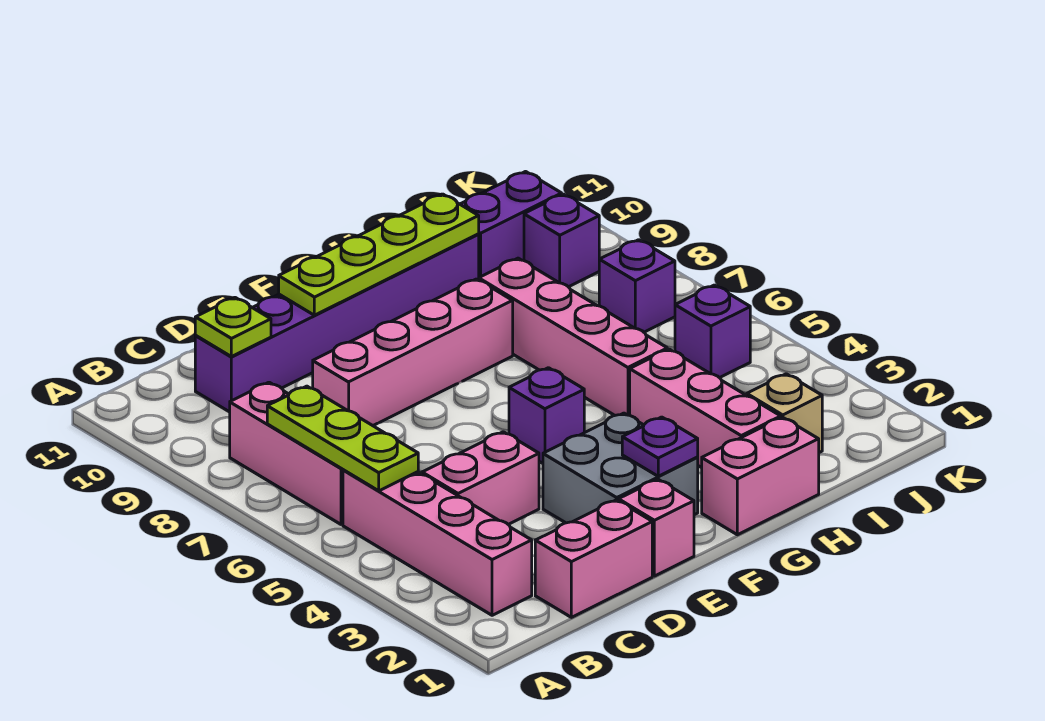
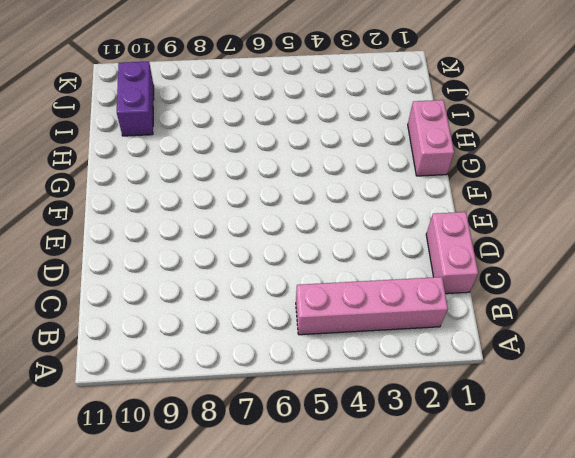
none -> pink brick B6:B8 level 1
none -> pink brick C4:D4 level 1
none -> purple brick C10:H10 level 1

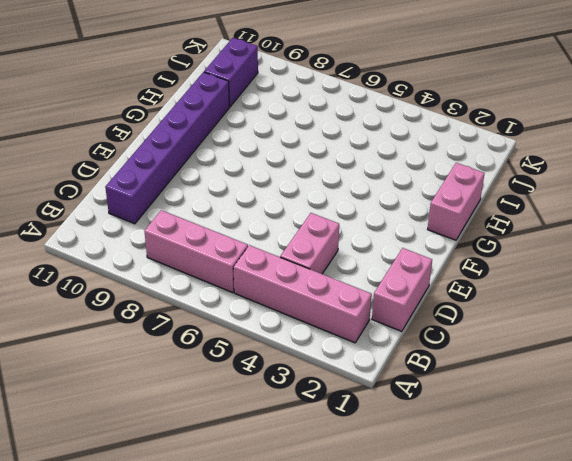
none -> pink brick D8:G8 level 1
none -> pink brick E1 level 1
none -> grey brick E2:F3 level 1

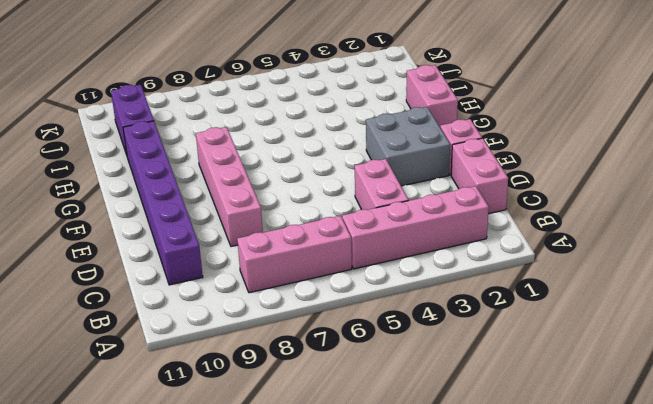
none -> purple brick F5 level 1
none -> pink brick H2:H4 level 1
none -> pink brick H5:H8 level 1

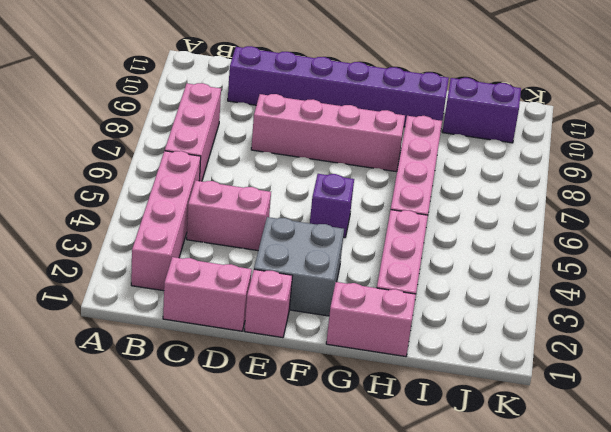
none -> tan brick I2 level 1
none -> purple brick J5 level 1
none -> purple brick J7 level 1

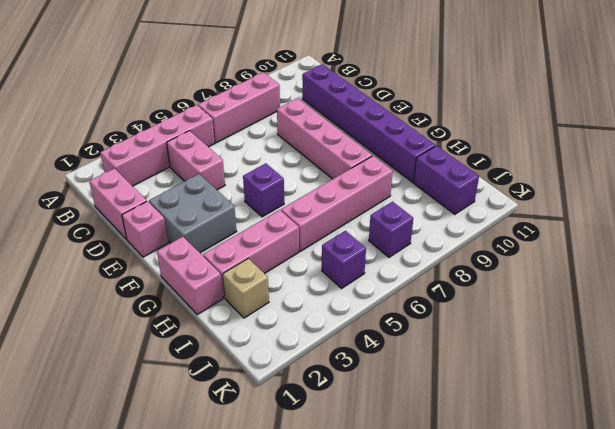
none -> purple brick J9 level 1
none -> lime plate B5:B7 level 2
none -> lime plate C10 level 2

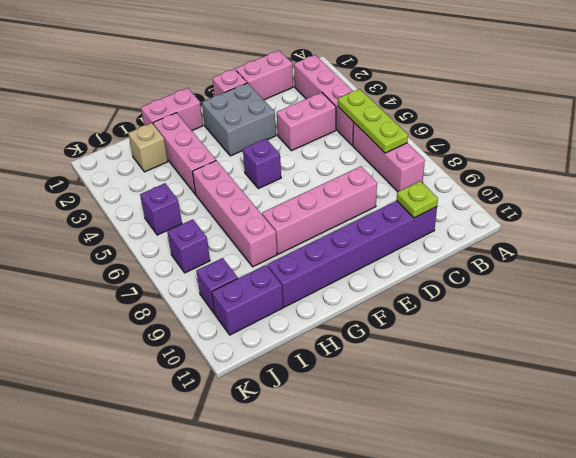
none -> lime plate E10:H10 level 2
none -> purple plate F2 level 2

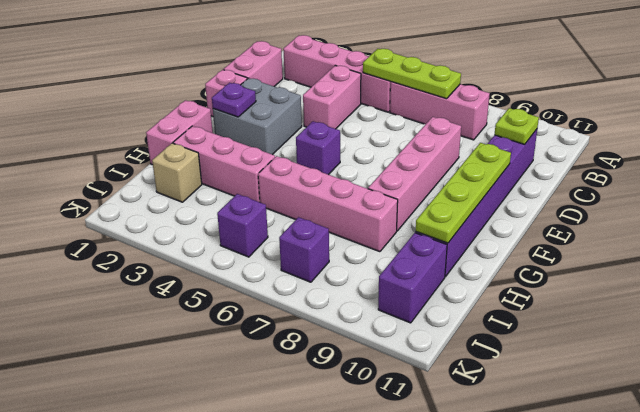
none -> purple brick J9 level 1

